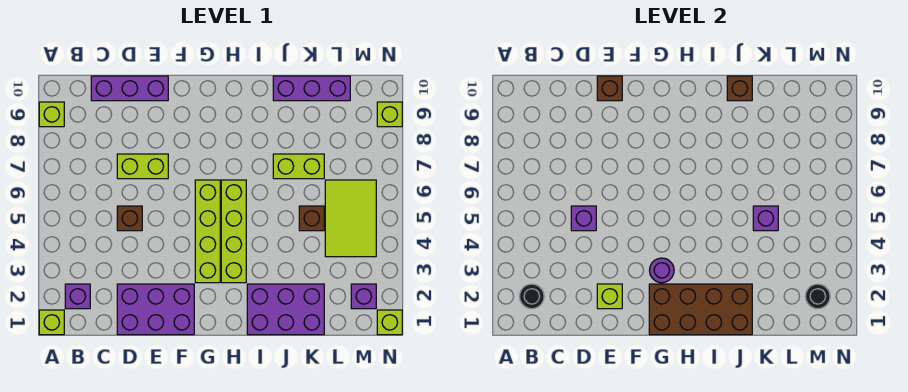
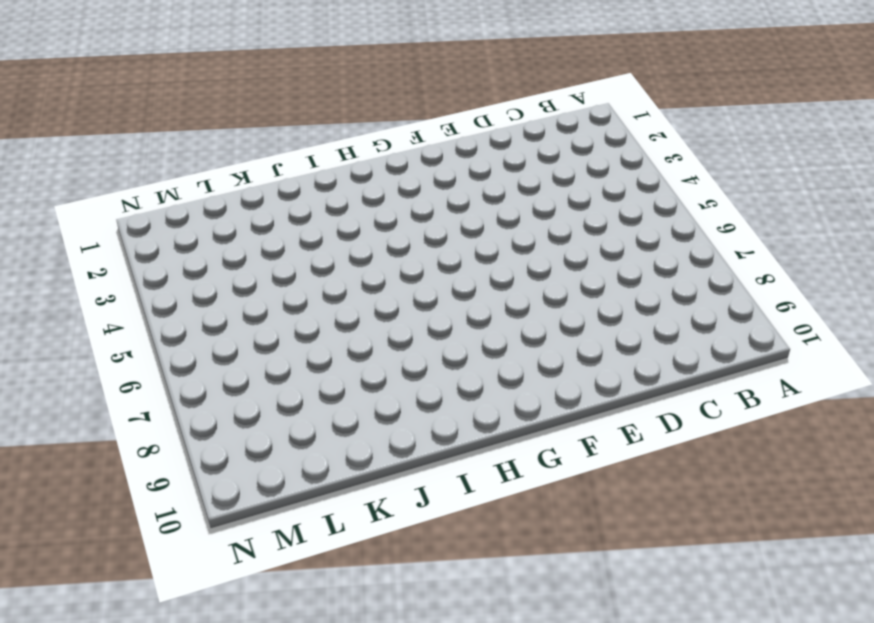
none -> lime brick A1 level 1
none -> lime brick A9 level 1
none -> purple brick B2 level 1

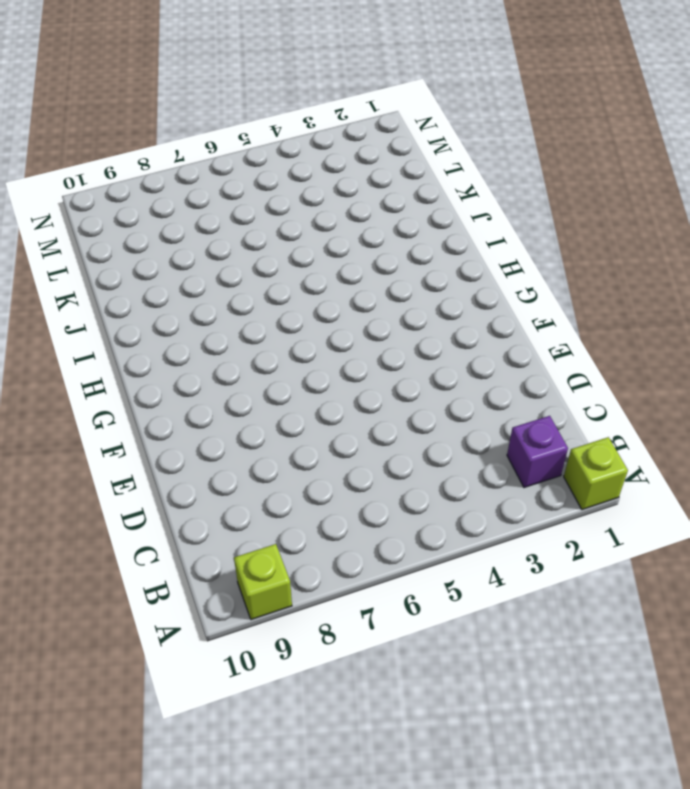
none -> purple brick C10:E10 level 1
none -> purple brick D1:F2 level 1
none -> brown brick D5 level 1

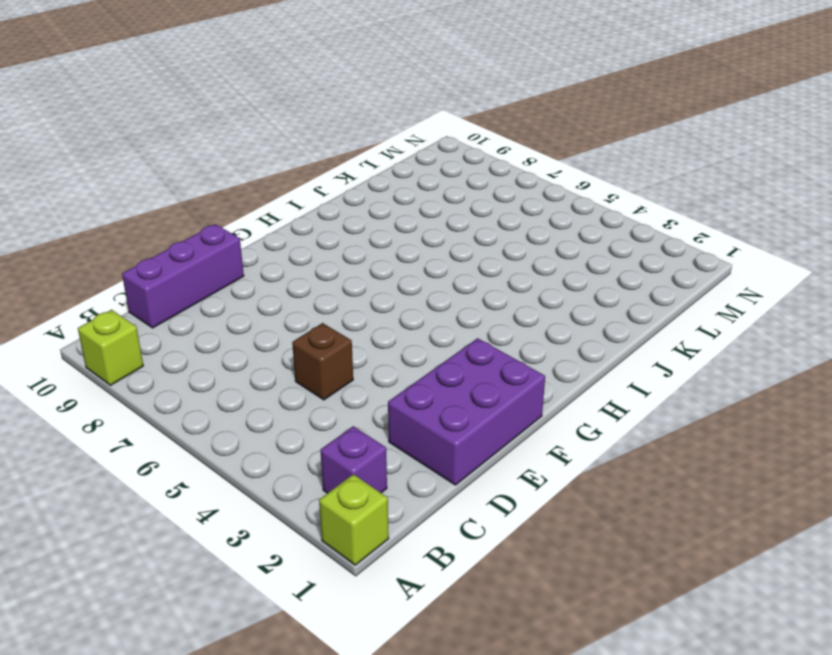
none -> lime brick D7:E7 level 1
none -> lime brick G3:G6 level 1
none -> lime brick H3:H6 level 1

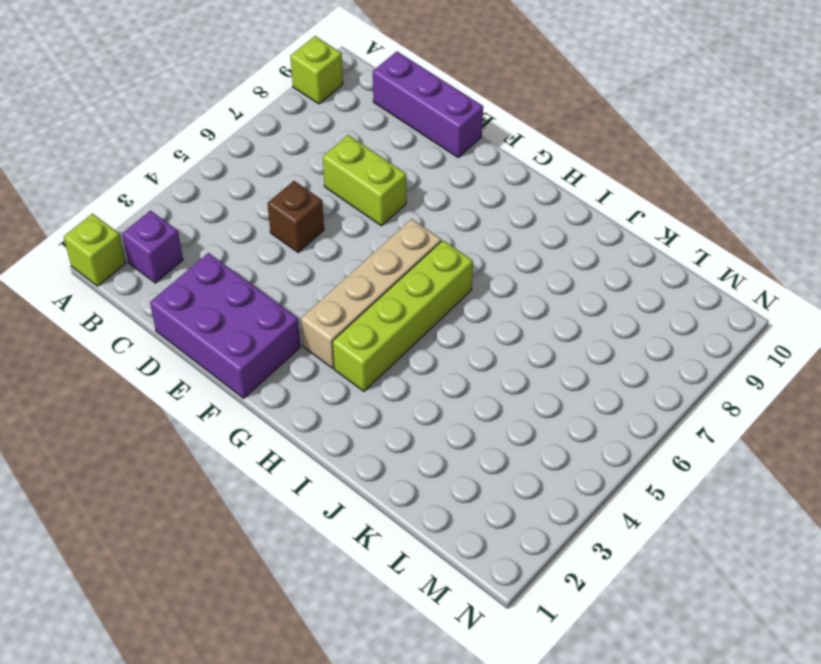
tan brick G3:G6 level 1 -> lime brick G3:G6 level 1
none -> purple brick I1:K2 level 1
none -> lime brick J7:K7 level 1
none -> purple brick J10:L10 level 1

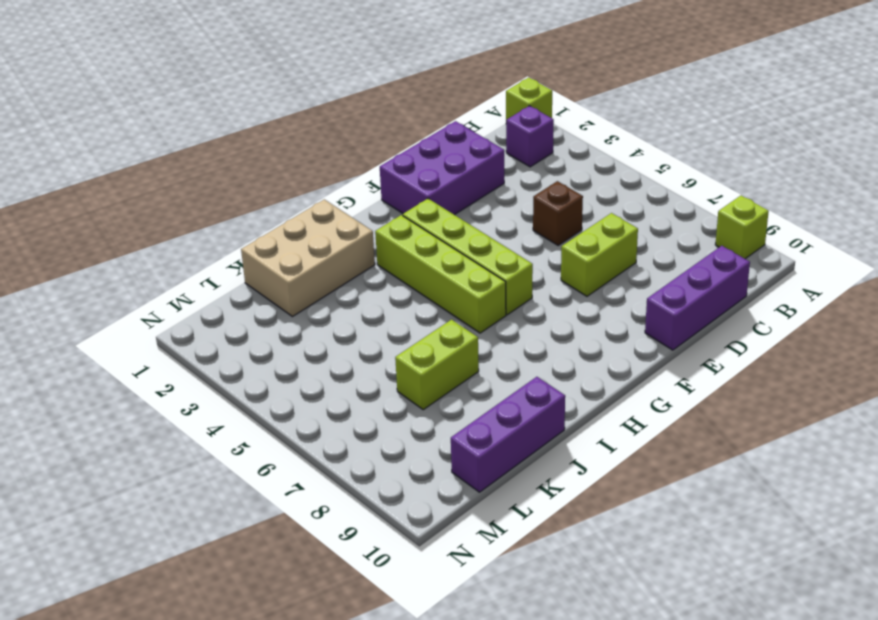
tan brick I1:K2 level 1 -> purple brick I1:K2 level 1
none -> brown brick K5 level 1
none -> lime tile L4:M6 level 1
none -> purple brick M2 level 1

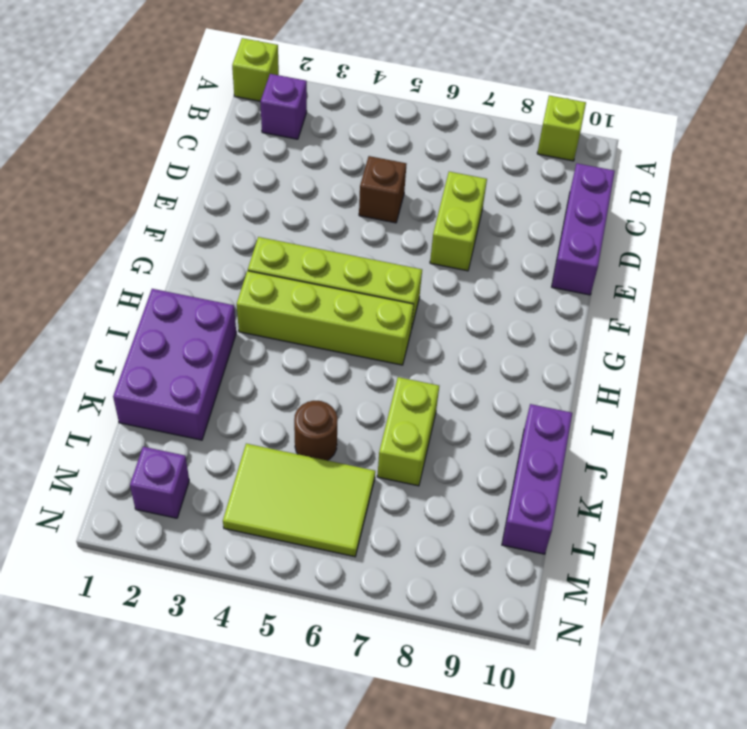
brown round brick K5 level 1 -> brown brick K5 level 1
none -> purple brick D1:F2 level 1
none -> lime brick N1 level 1
none -> lime brick N9 level 1

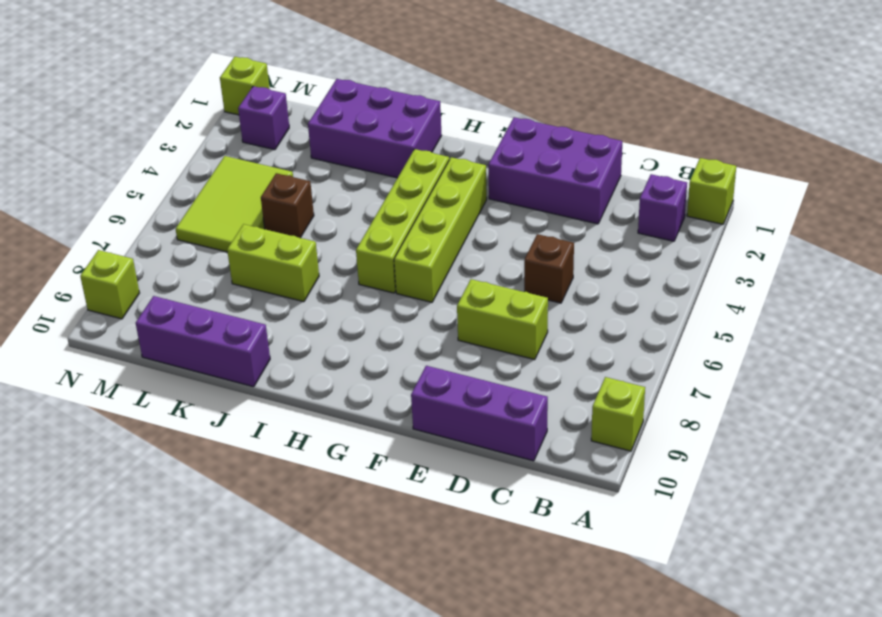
none -> black round brick B2 level 2
none -> purple brick D5 level 2
none -> lime brick E2 level 2

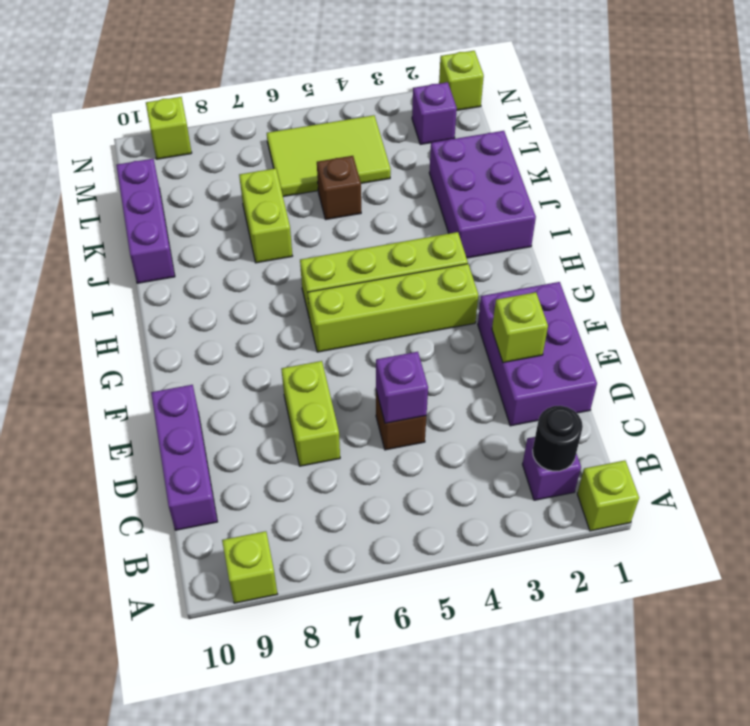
none -> brown brick E10 level 2
none -> brown brick G1:J2 level 2
none -> purple round brick G3 level 2

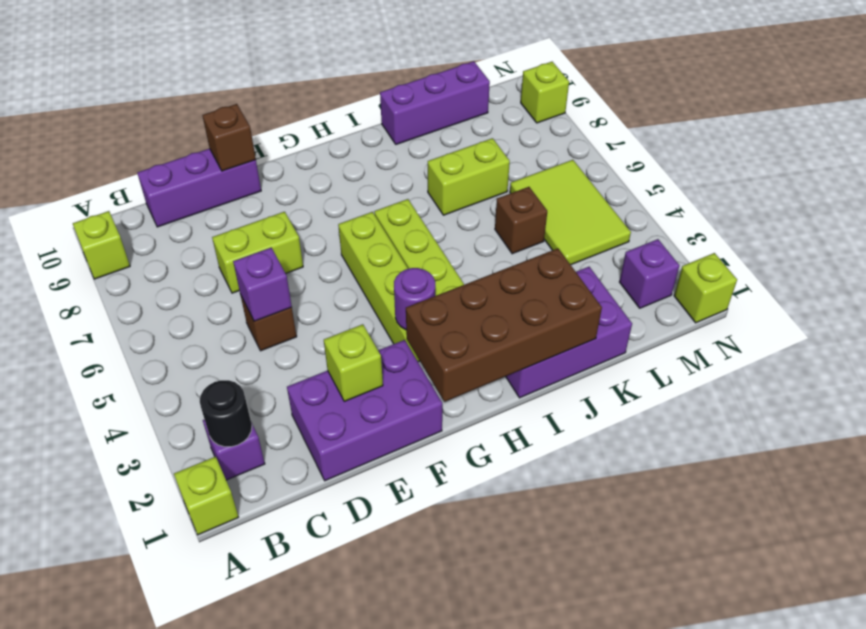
none -> brown brick J10 level 2
none -> purple brick K5 level 2
none -> black round brick M2 level 2

